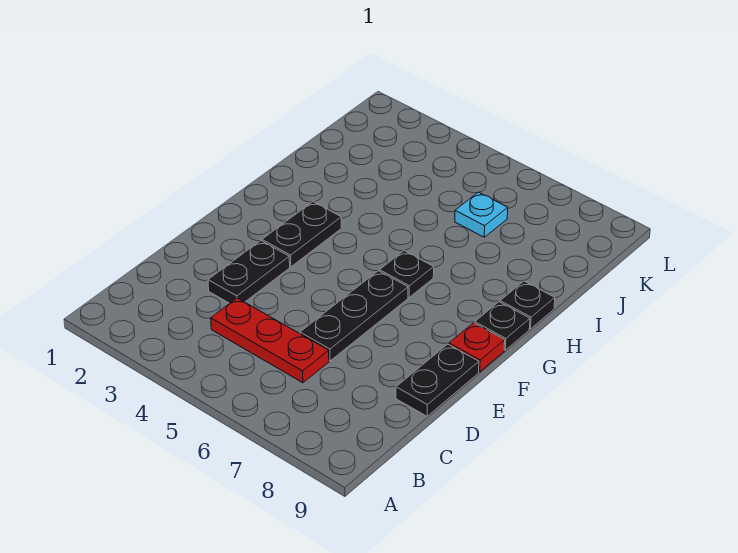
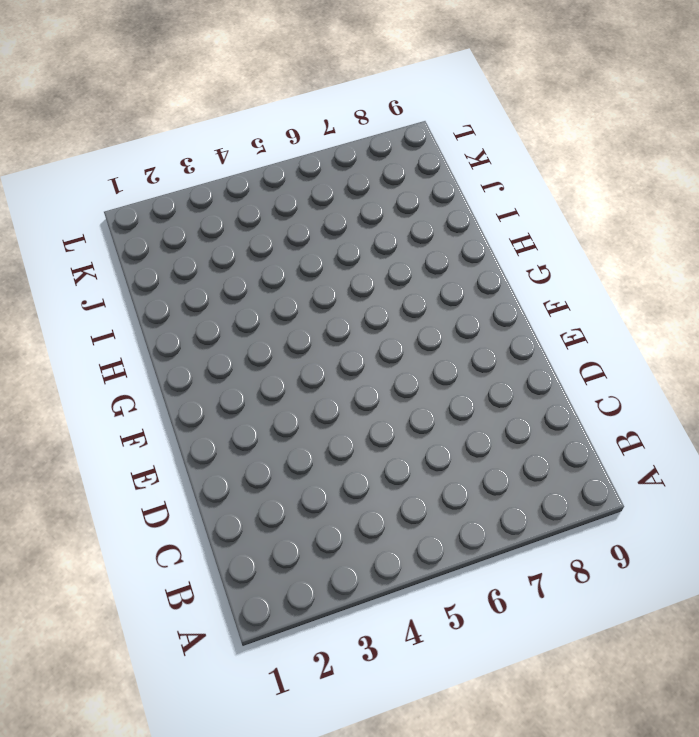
none -> red plate C4:C6 level 1
none -> black plate D3:E3 level 1

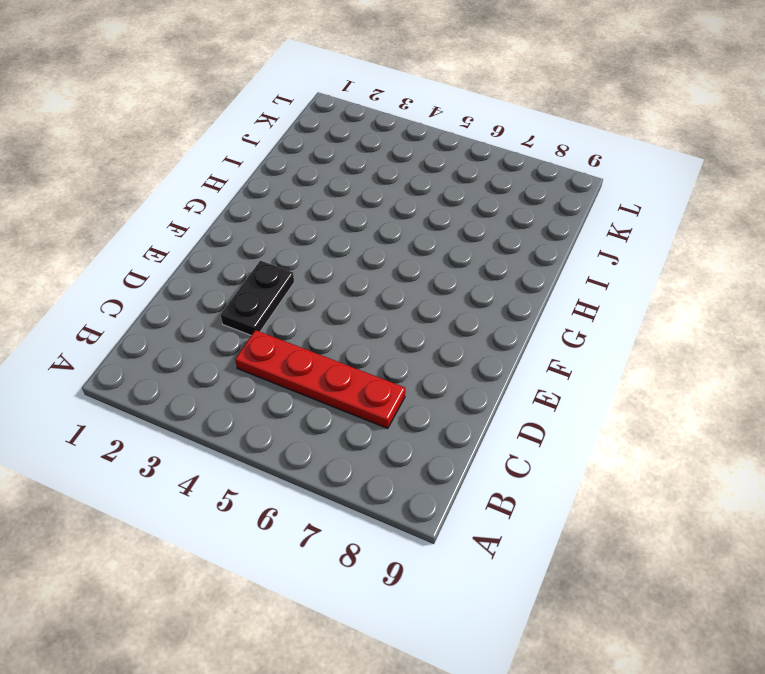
red plate C4:C7 level 1 -> red plate C4:C6 level 1
none -> black plate D6:F6 level 1
none -> black plate D9:E9 level 1

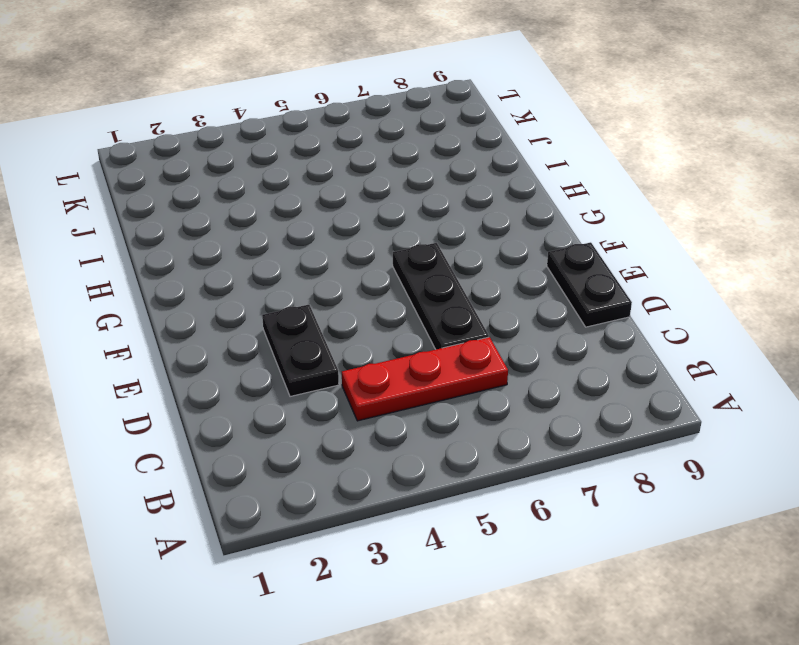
none -> black plate F3:G3 level 1
none -> red plate F9 level 1

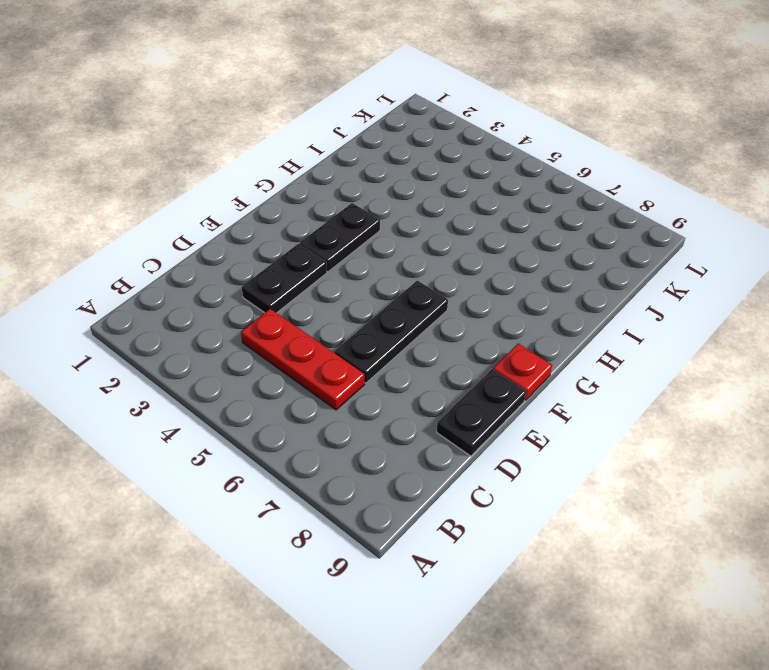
none -> black plate G6 level 1
none -> black plate G9 level 1

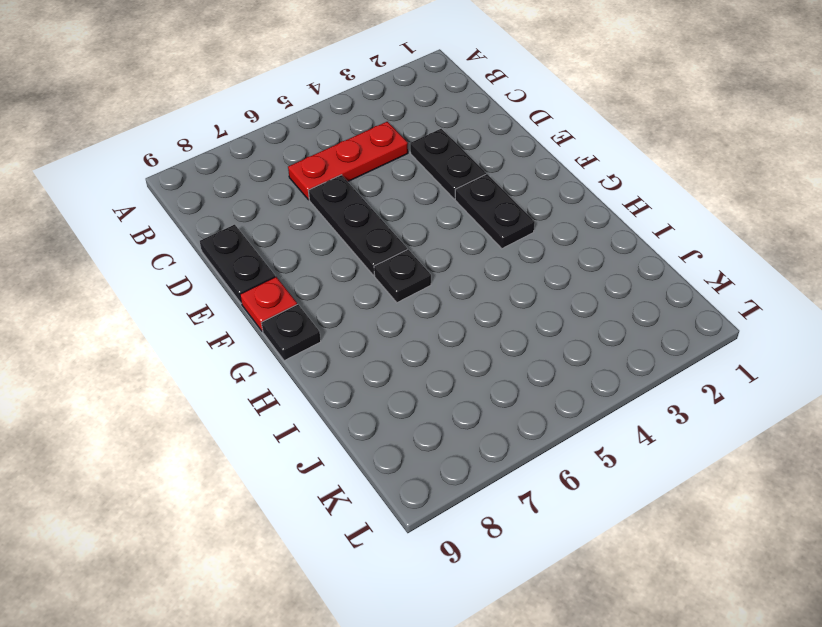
none -> black plate H9 level 1
none -> cyan plate J6 level 1

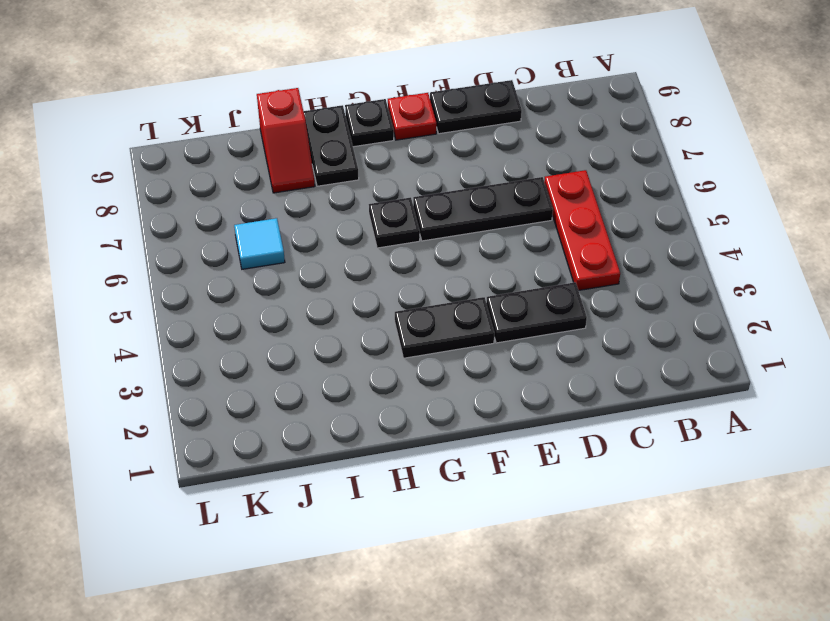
black plate H8:H9 level 1 -> black plate H9 level 1
red slope I8:I9 level 1 top 9 -> none
cyan tile J6 level 1 -> cyan plate J6 level 1

